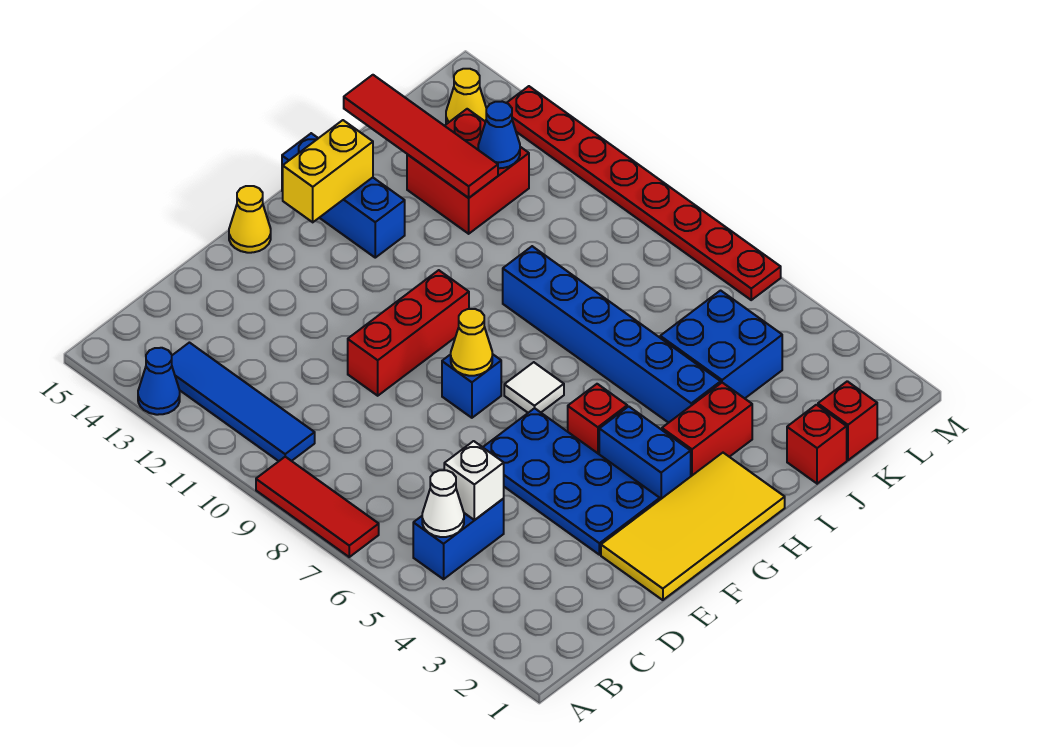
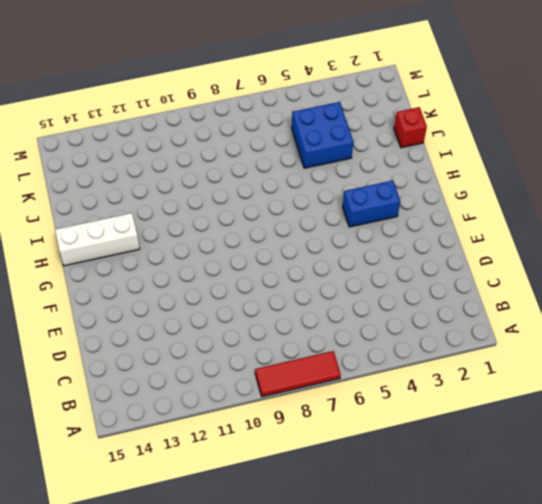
white brick H13:H15 level 1 -> blue brick H13:H15 level 1
none -> blue cone A13 level 1
none -> blue brick B5:C5 level 1
none -> blue tile B10:B13 level 1

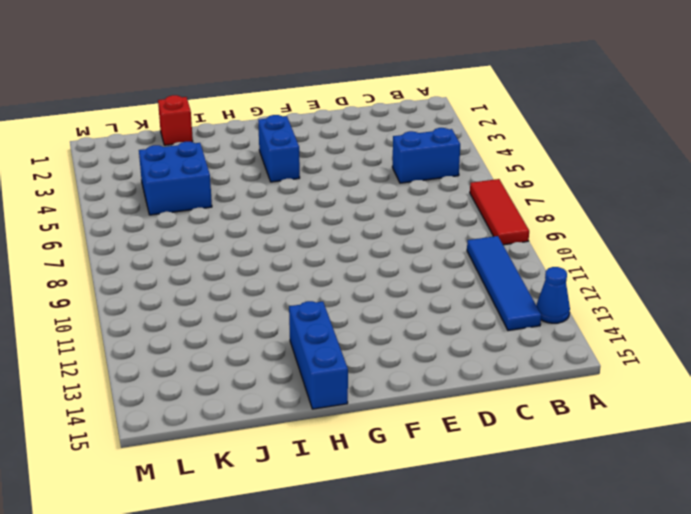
none -> yellow tile E1:H2 level 1
none -> blue plate E3:F6 level 1
none -> red brick E10:G10 level 1

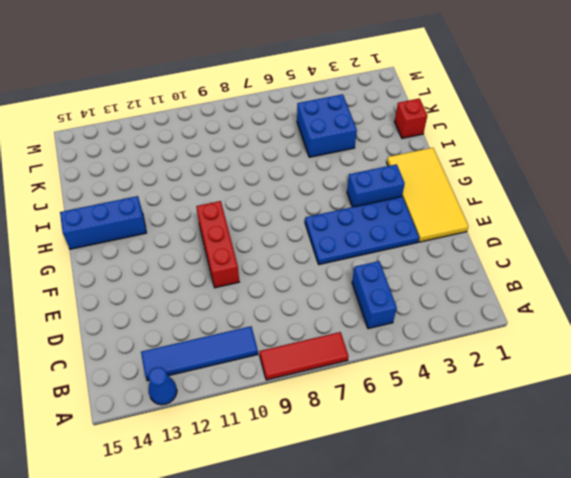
none -> blue brick F8 level 1
none -> yellow cone F15 level 1
none -> red brick G5 level 1

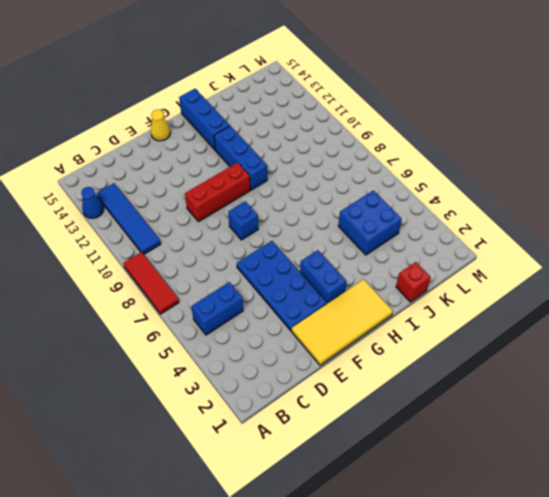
blue brick H10:H12 level 1 -> none
none -> red brick G5 level 1
none -> white tile G7 level 1
none -> red brick H3:I3 level 1

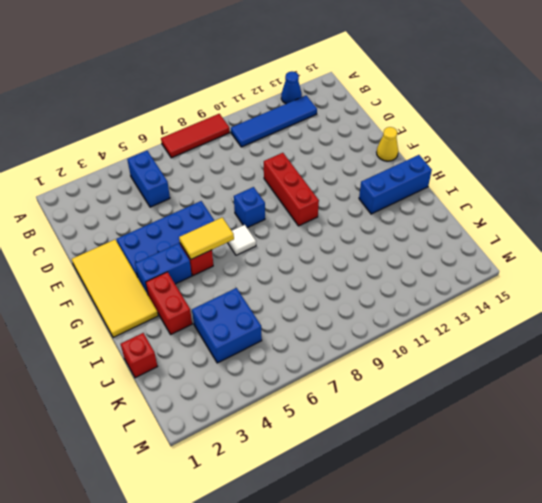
yellow tile G5:G6 level 2 -> none
none -> blue brick I4:I9 level 1
none -> red brick J12:K13 level 1
none -> red brick K1 level 1

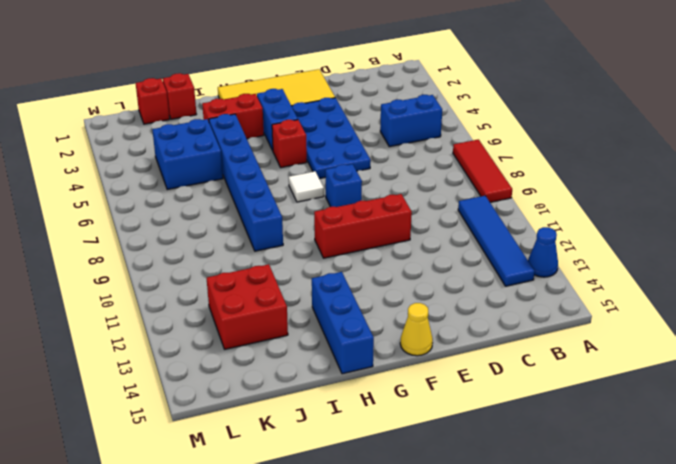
none -> yellow cone L14 level 1
none -> red plate M6:M13 level 1
none -> white cone B5 level 2

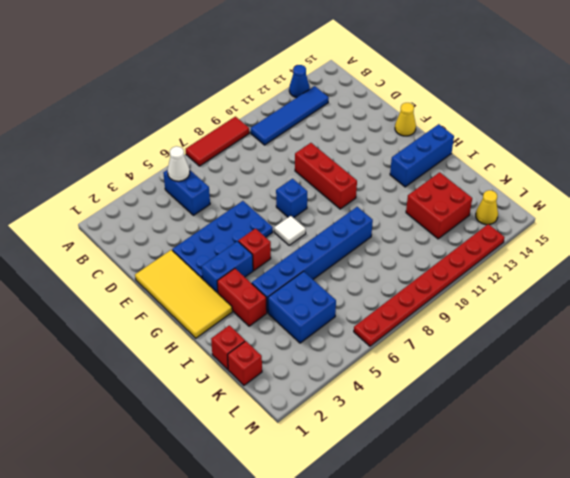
none -> white brick C5 level 2
none -> yellow cone F8 level 2
none -> yellow brick G14:H14 level 2

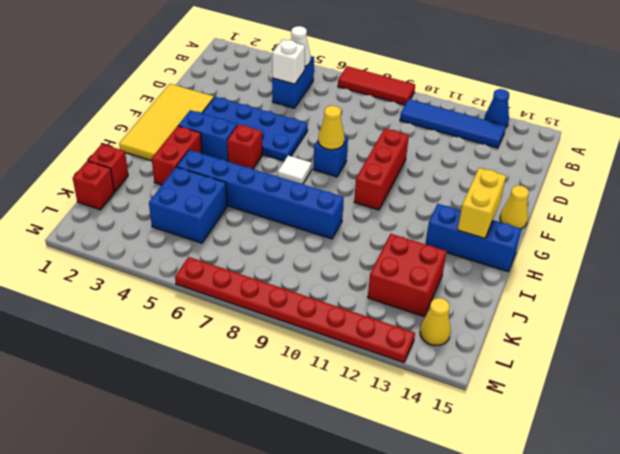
none -> red tile J12:J15 level 2
none -> blue cone K12 level 2

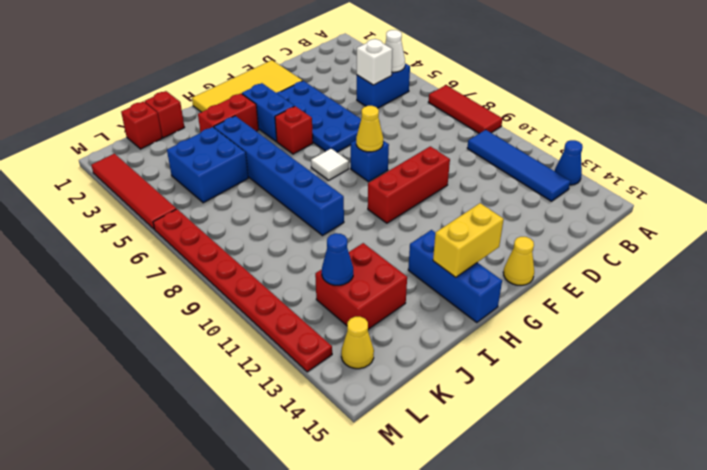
red tile M2:M5 level 1 -> red tile J12:J15 level 2

